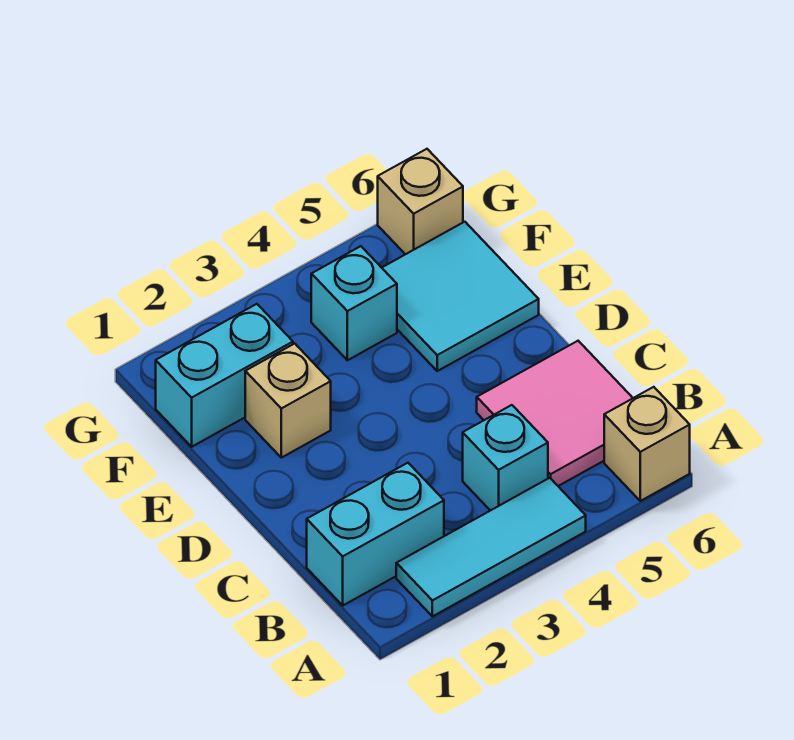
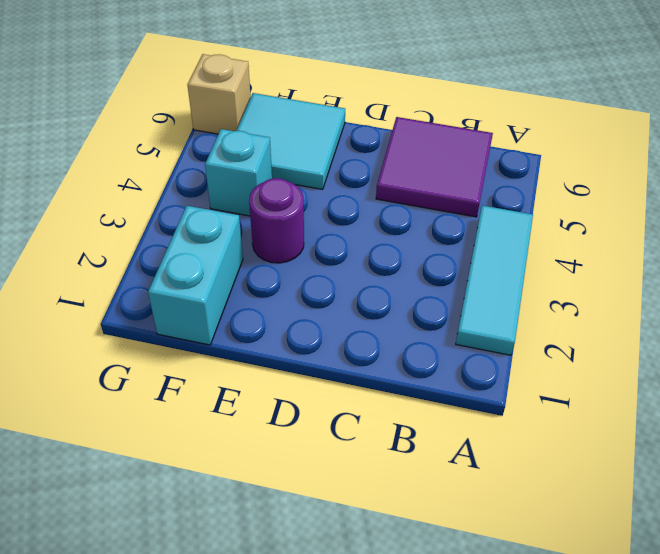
purple tile B5:C6 level 1 -> pink tile B5:C6 level 1
purple round brick E3 level 1 -> none
none -> tan brick A6 level 1
none -> cyan brick B1:B2 level 1

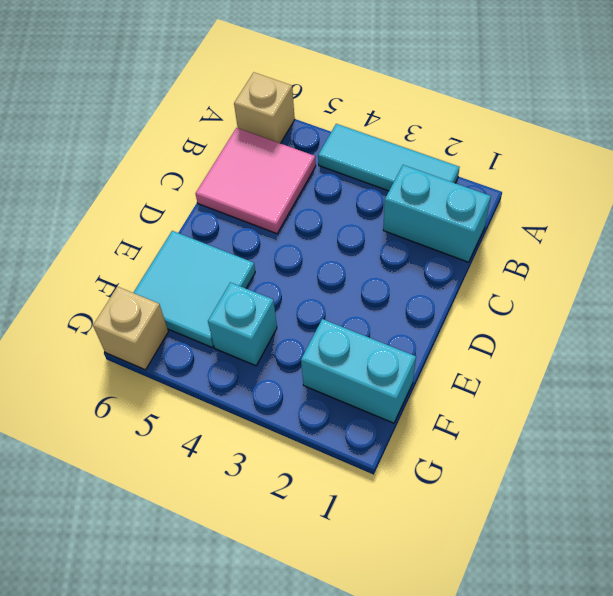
none -> cyan brick B4 level 1
none -> tan brick E2 level 1

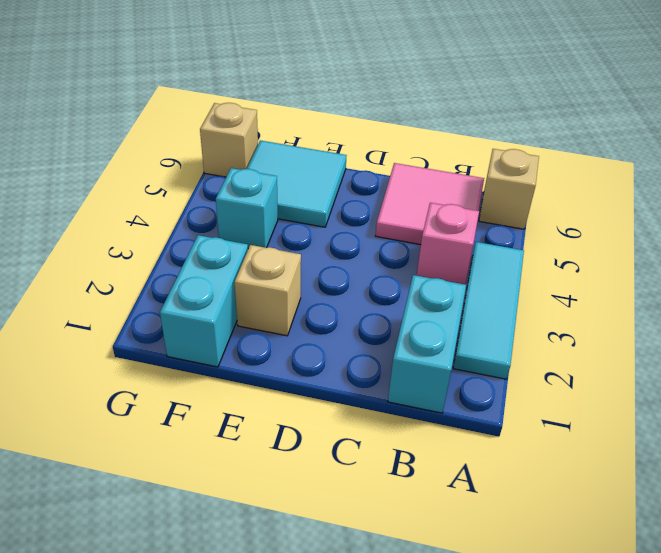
pink brick B4 level 1 -> cyan brick B4 level 1

